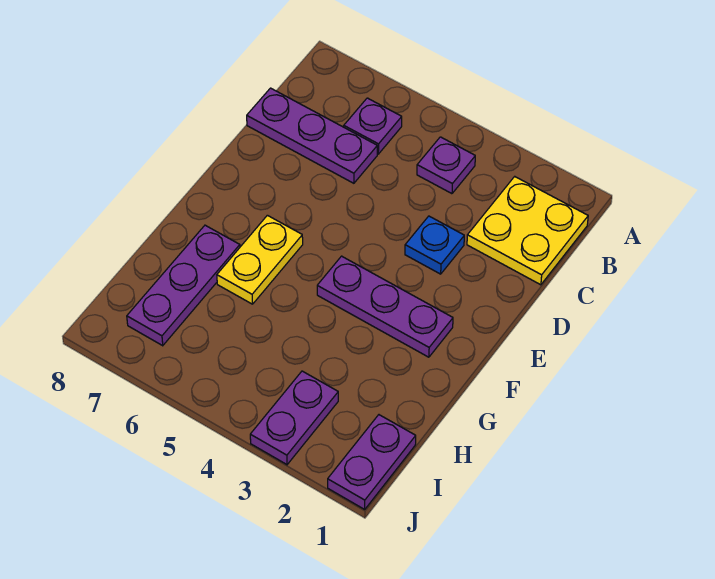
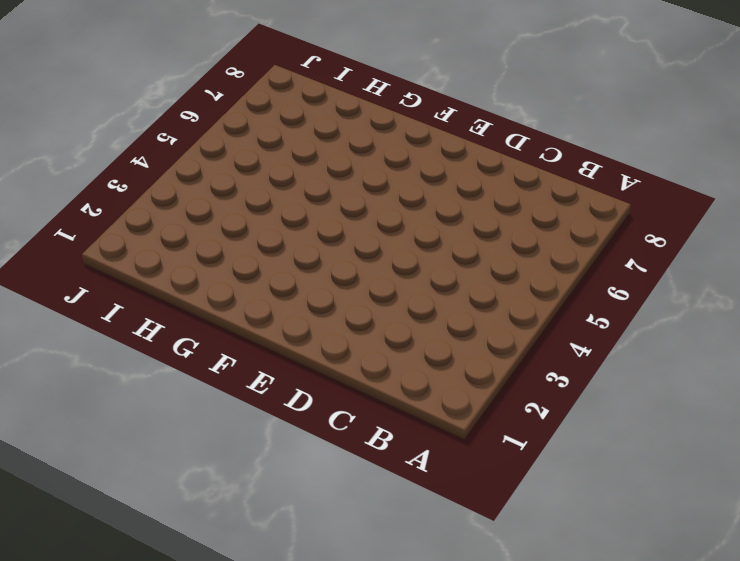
none -> yellow plate B1:C2 level 1
none -> purple plate B4 level 1

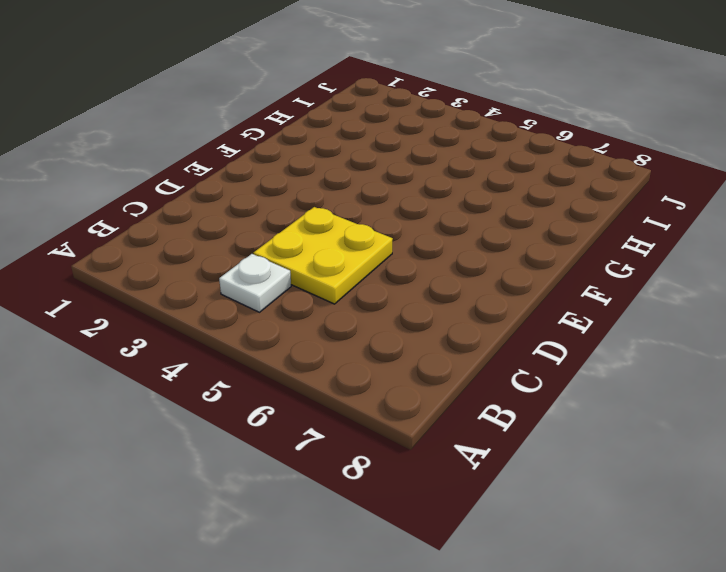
white plate B4 level 1 -> purple plate B4 level 1
yellow plate C4:D5 level 1 -> yellow plate B1:C2 level 1
none -> purple plate B6 level 1
none -> purple plate C6:C8 level 1

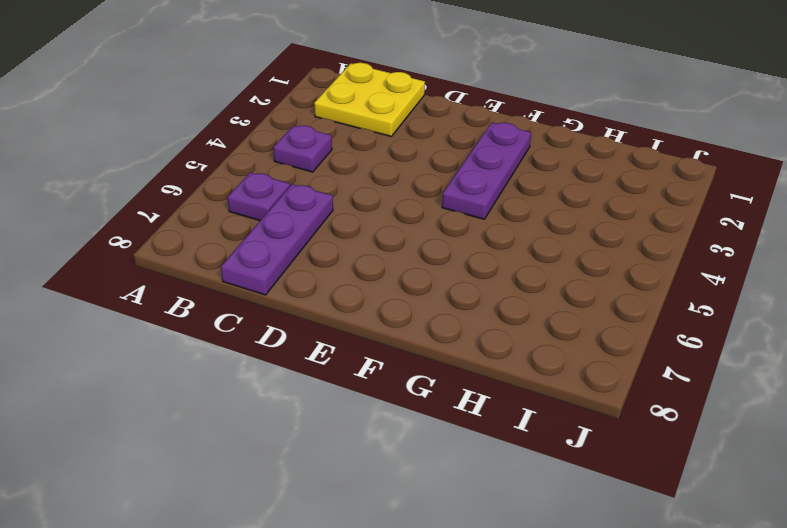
none -> blue plate D3 level 1
none -> yellow plate F6:G6 level 1

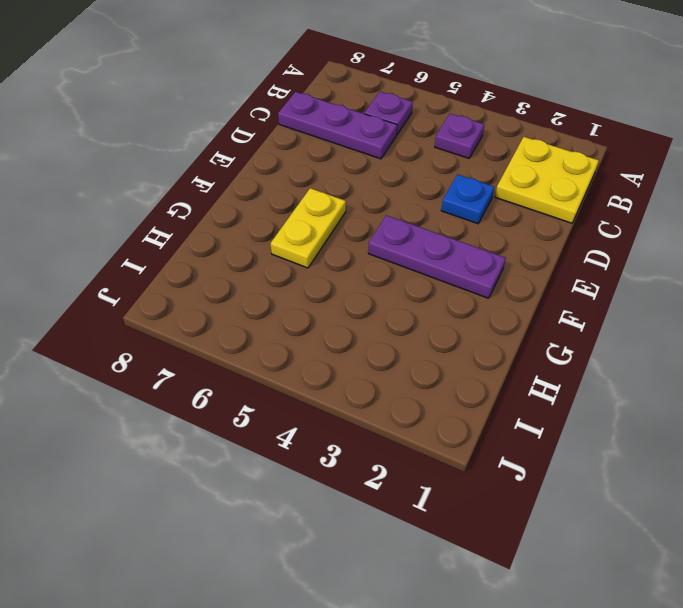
none -> purple plate G7:I7 level 1
none -> purple plate I1:J1 level 1

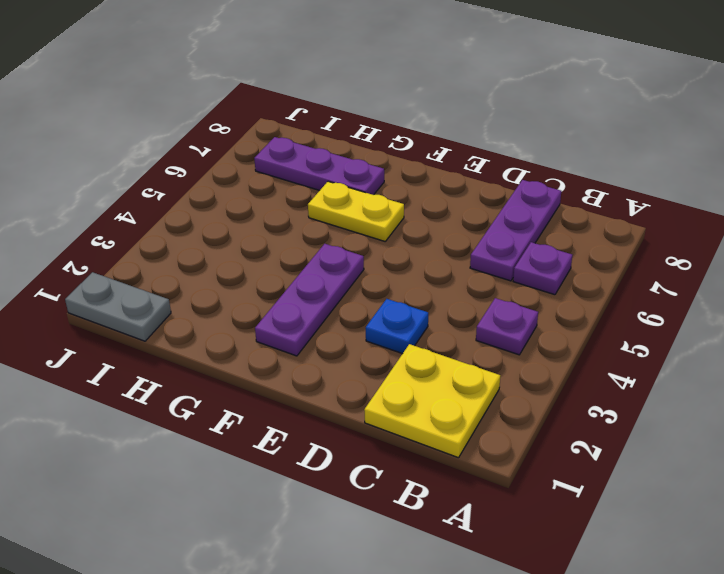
grey plate I1:J1 level 1 -> purple plate I1:J1 level 1
none -> purple plate I3:J3 level 1

